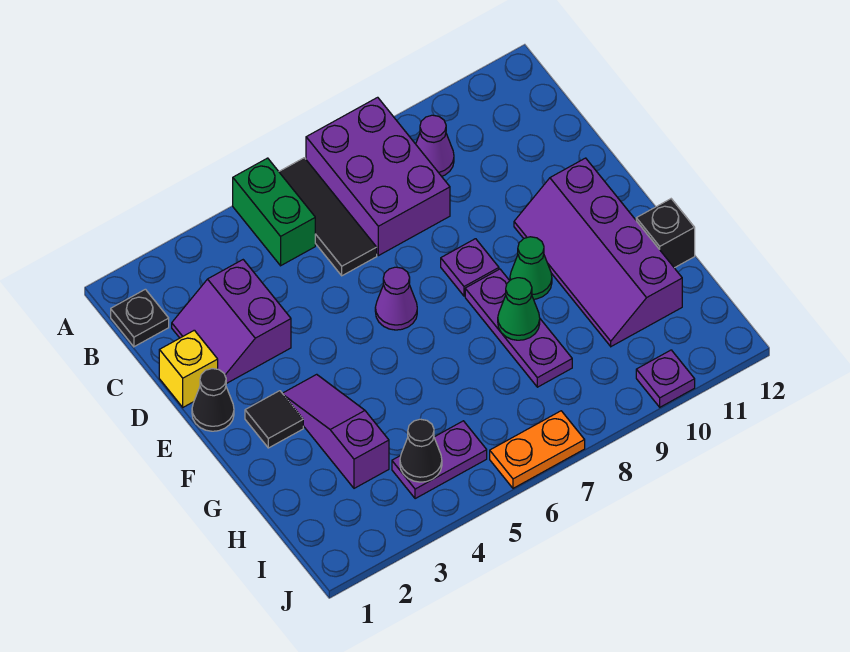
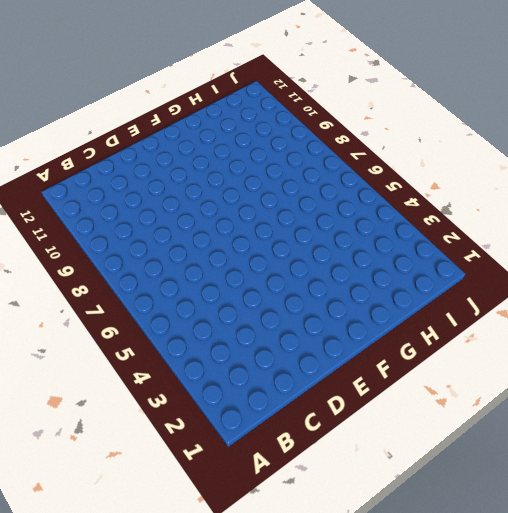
none -> green brick A5:B5 level 1
none -> black tile A6:C6 level 1
none -> purple brick A7:C8 level 1

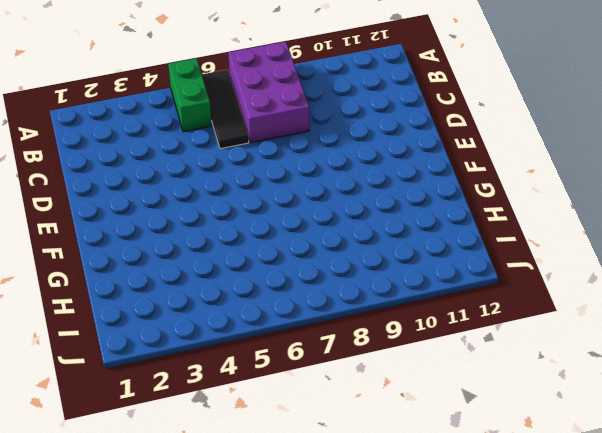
none -> black plate B1 level 1
none -> purple cone B9 level 1
none -> purple slope C2:D3 level 1 top 3

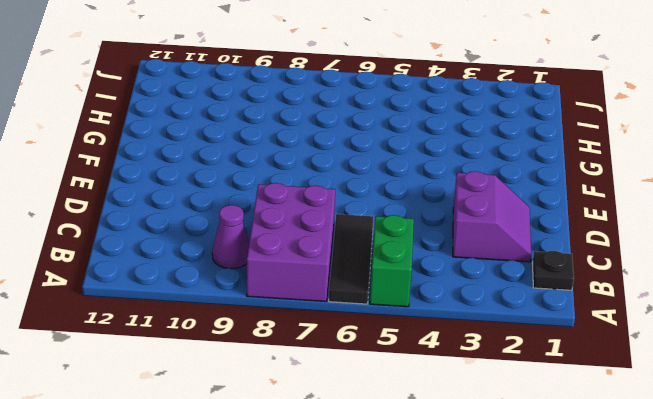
none -> yellow brick D1 level 1
none -> black cone E1 level 1
none -> purple cone E6 level 1

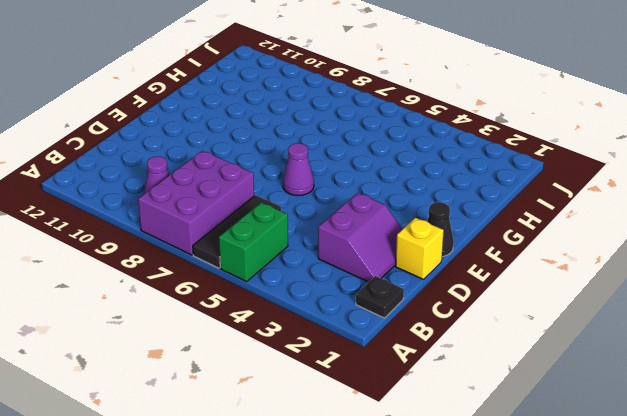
none -> purple plate E8 level 1
none -> purple slope E10:H11 level 1 top 11
none -> black tile F2 level 1

